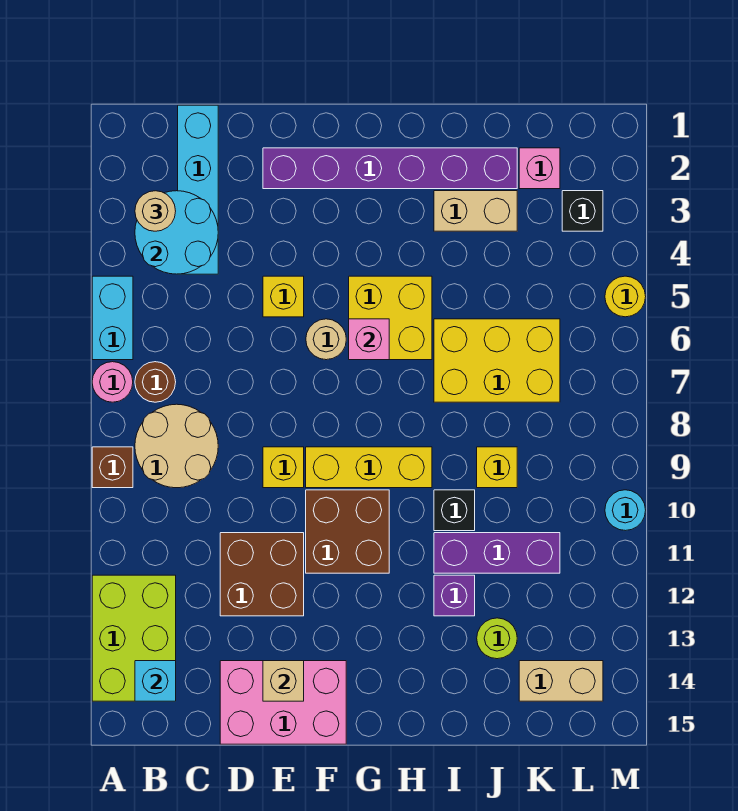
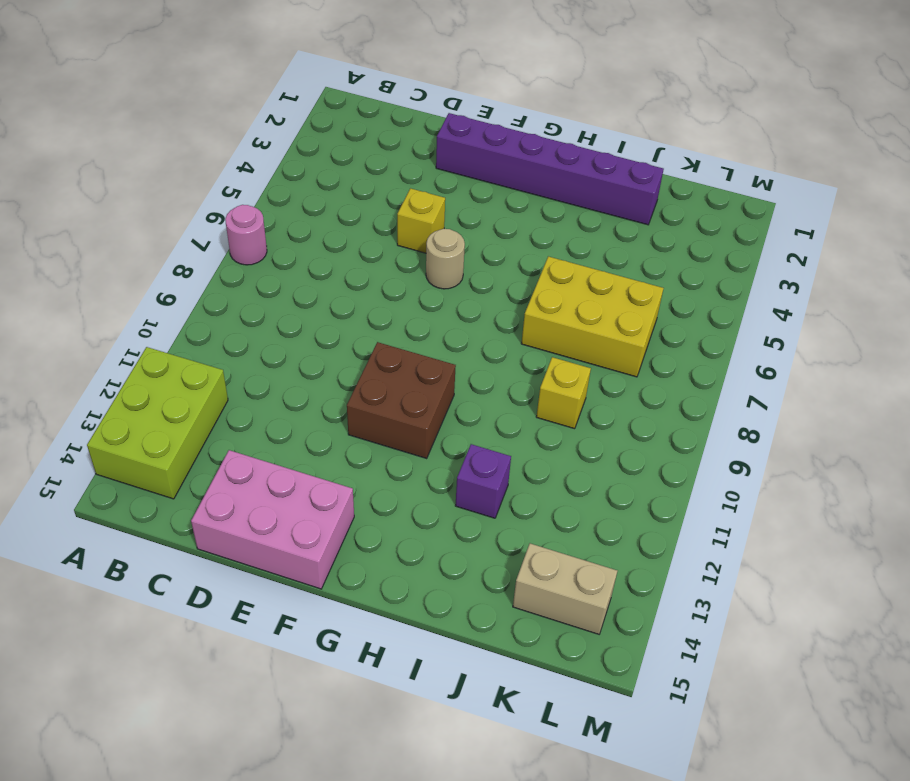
none -> cyan brick A5:A6 level 1
none -> brown brick A9 level 1
none -> brown round brick B7 level 1
none -> tan round brick B8:C9 level 1

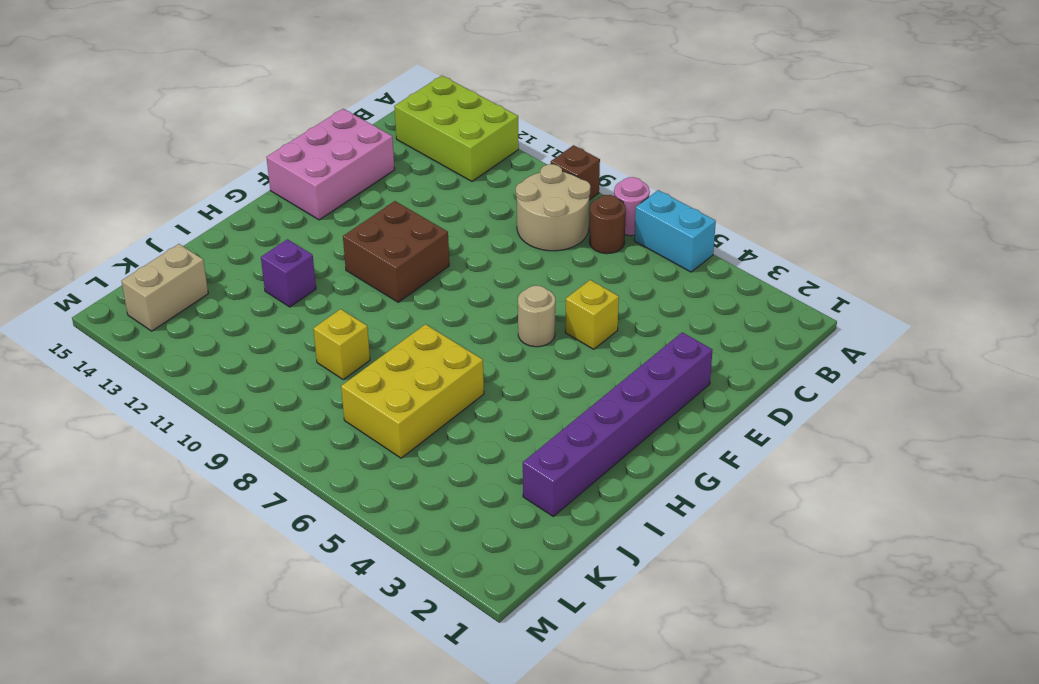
none -> cyan brick C1:C4 level 1
none -> brown brick D11:E12 level 1
none -> yellow brick E9 level 1
none -> yellow brick F9:H9 level 1

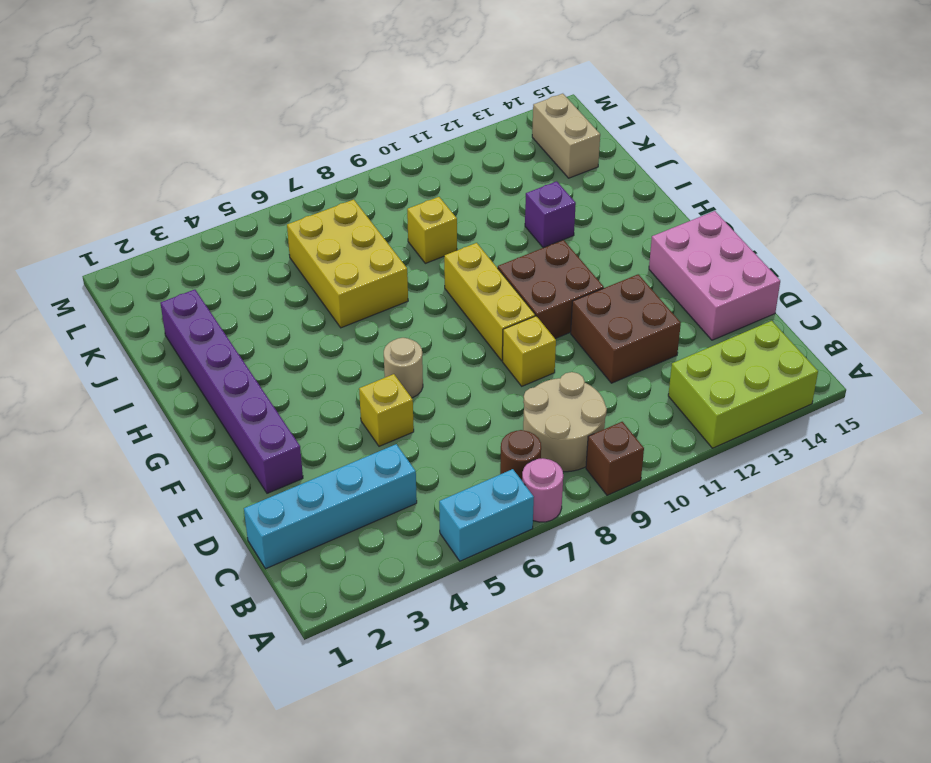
none -> yellow brick G5:H6 level 1
none -> tan brick I3:J3 level 1
none -> black brick I10 level 1
none -> purple brick I11:K11 level 1

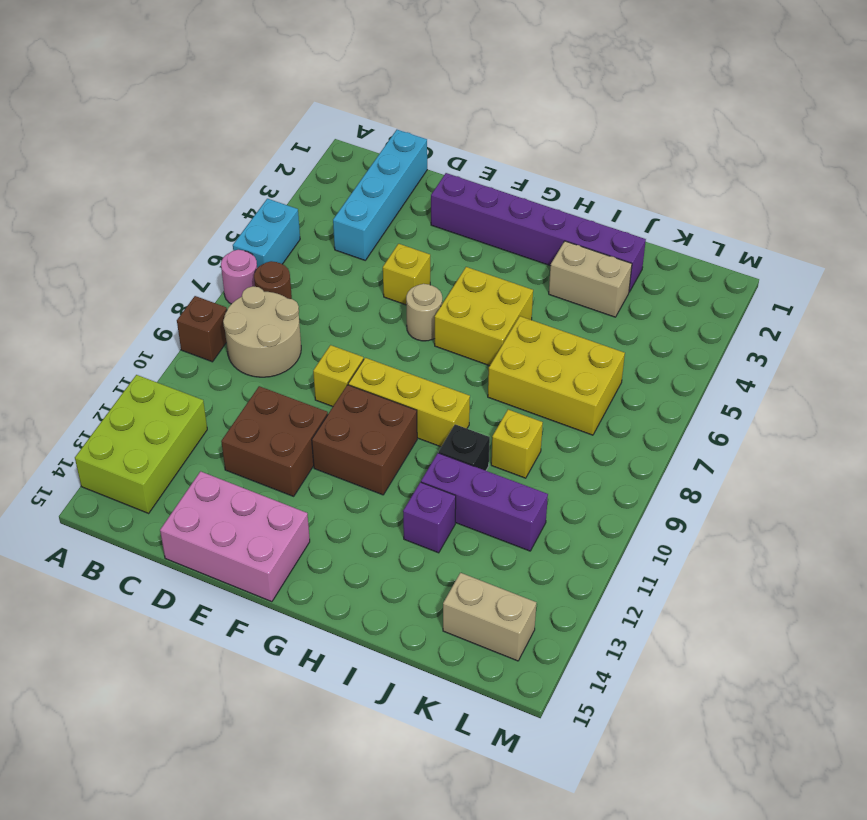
none -> lime round brick J13 level 1
none -> pink brick K2 level 1
none -> black brick L3 level 1
none -> yellow round brick M5 level 1

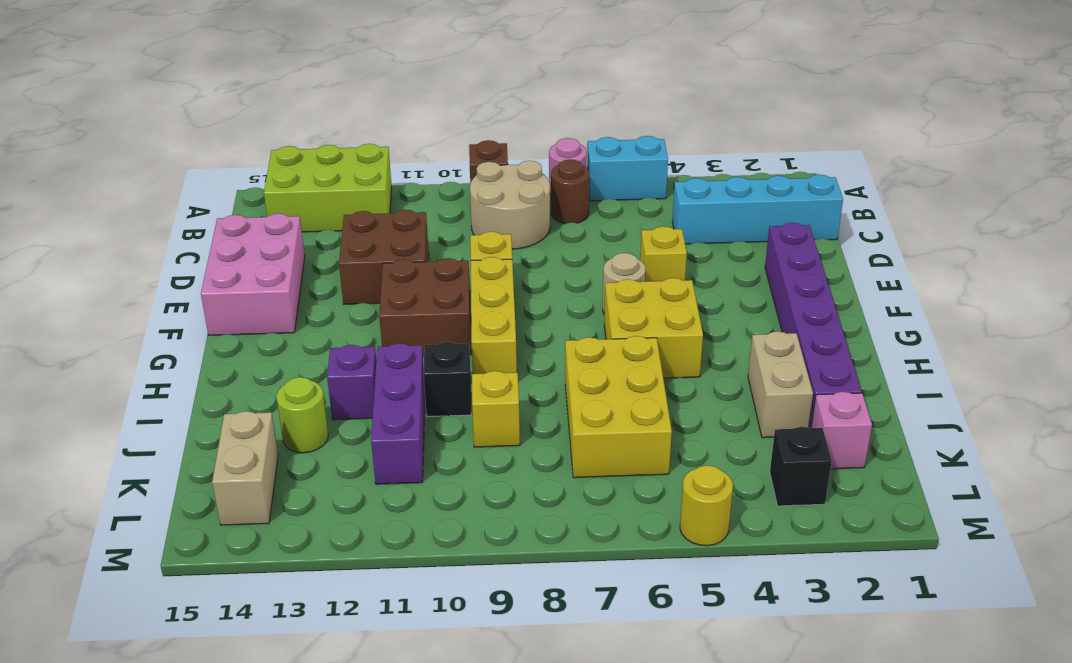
none -> cyan round brick M10 level 1
none -> cyan round brick B3:C4 level 2
none -> cyan brick B14 level 2
none -> tan brick E14 level 2

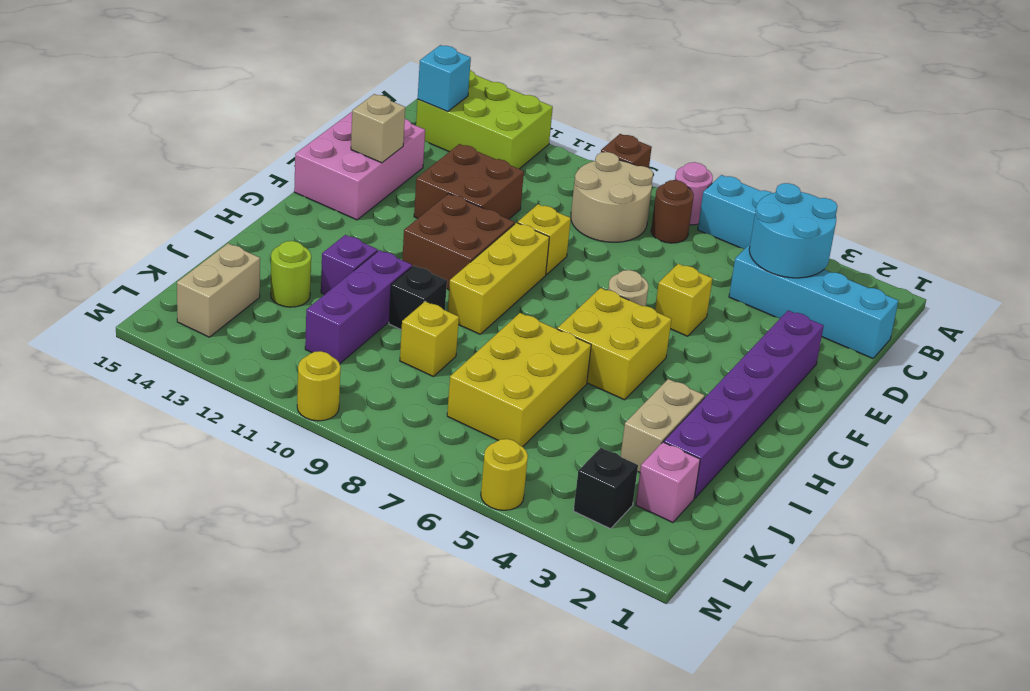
yellow round brick M10 level 1 -> cyan round brick M10 level 1
none -> pink brick G6 level 2
none -> tan round brick B3 level 3

